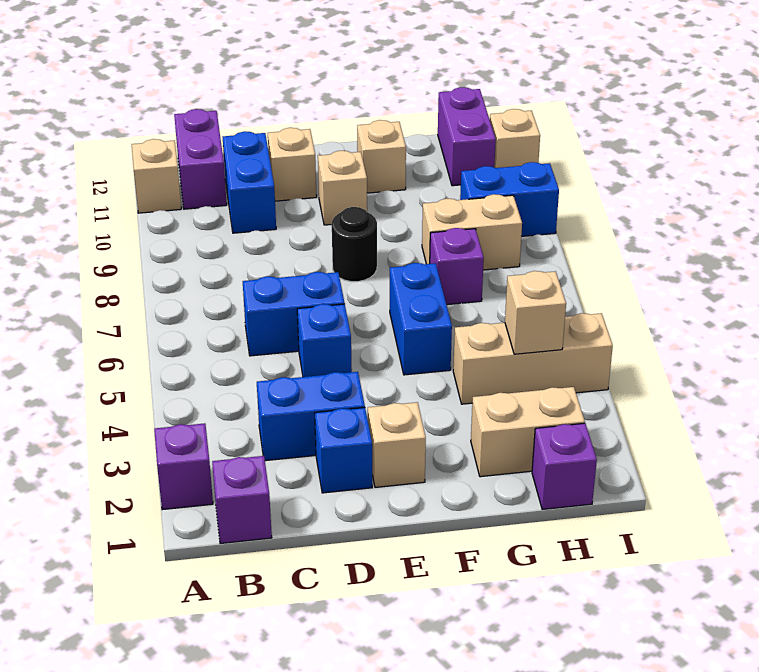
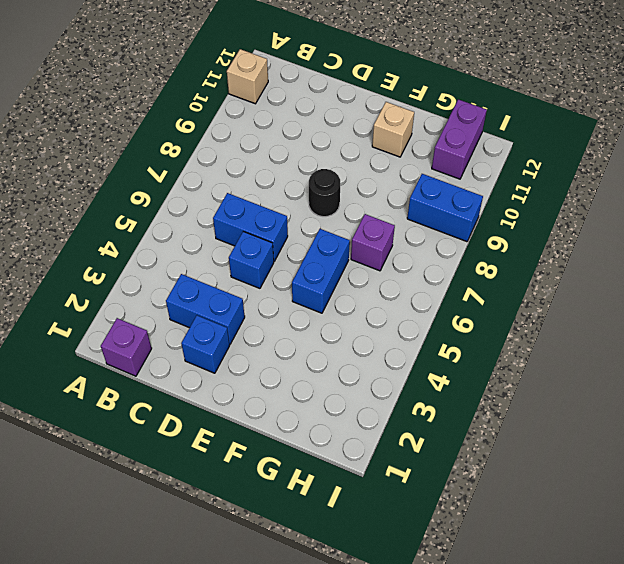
none -> purple brick A2 level 1
none -> purple brick B11:B12 level 1
none -> blue brick C10:C11 level 1

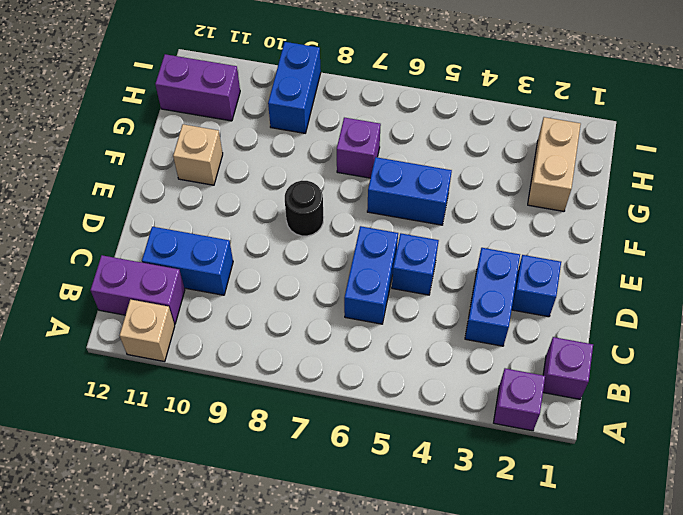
none -> tan brick D11 level 1
none -> tan brick E2 level 1
none -> tan brick E10 level 1

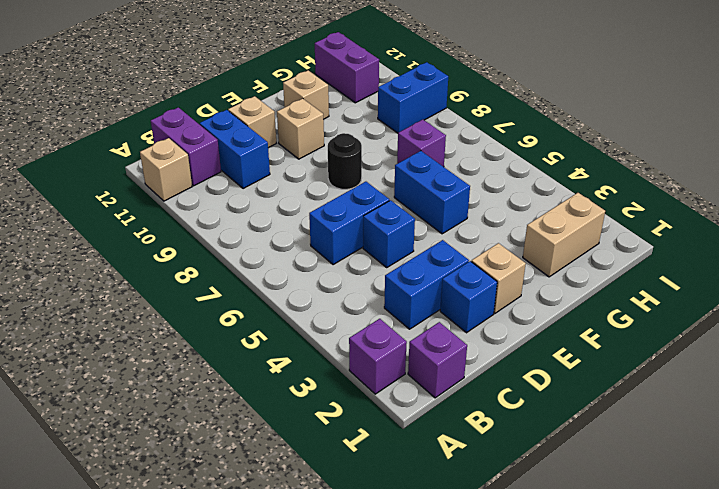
none -> tan brick G4:I4 level 1
none -> tan brick G8:H8 level 1
none -> purple brick H1 level 1

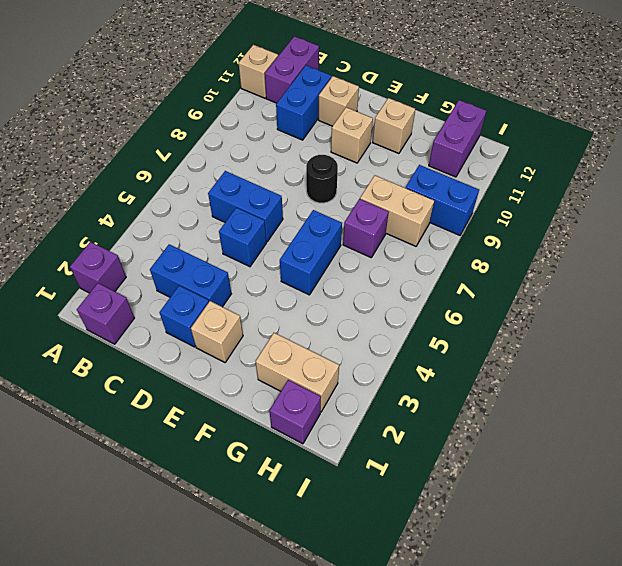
none -> tan brick G4:I4 level 1
none -> tan brick I11 level 1
none -> tan brick H4 level 2

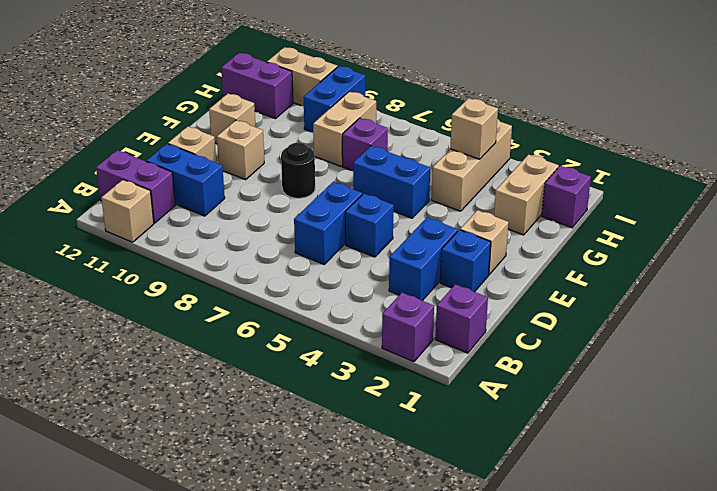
tan brick I10:I11 level 1 -> tan brick I11 level 1

